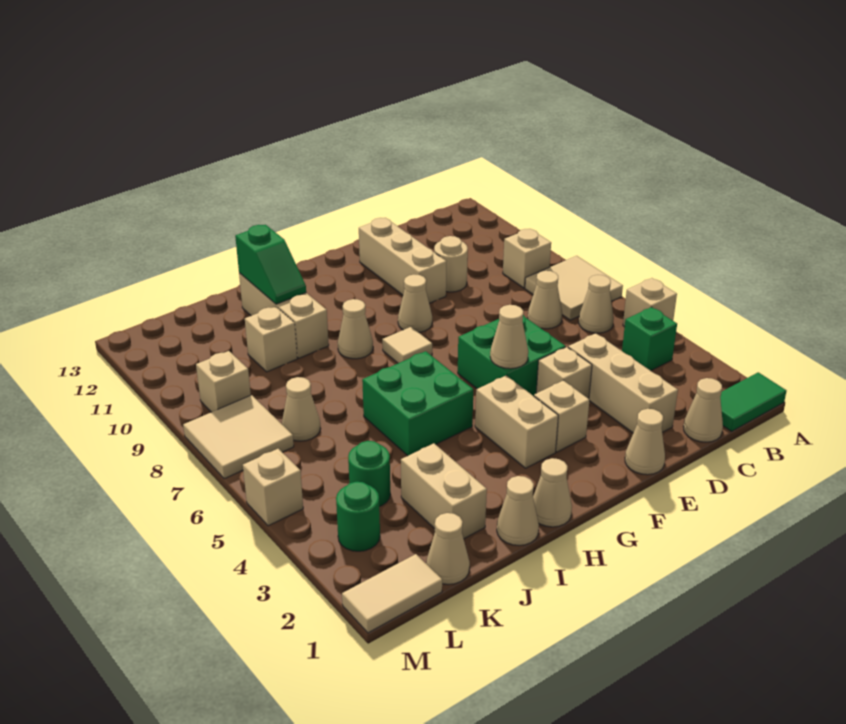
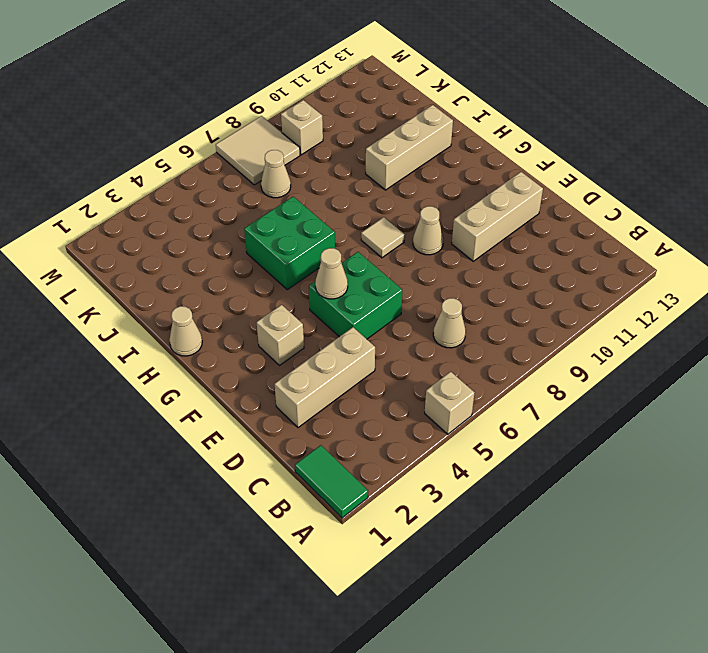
none -> tan tile A7:B8 level 1
none -> green brick B4 level 1
none -> tan cone B6 level 1
none -> tan brick B9 level 1

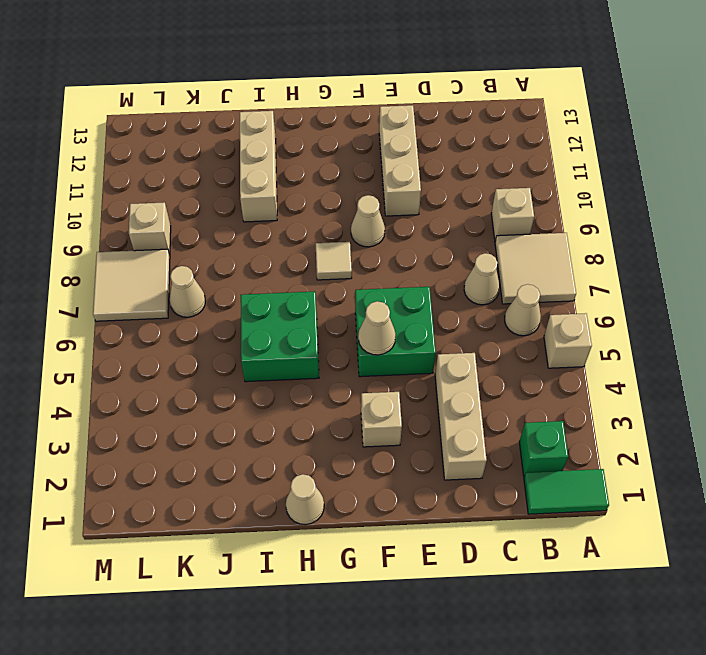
green brick B2 level 1 -> green brick B4 level 1
none -> tan cone C1 level 1
none -> tan round brick D10 level 1
none -> tan cone E1 level 1
none -> tan brick E4 level 1

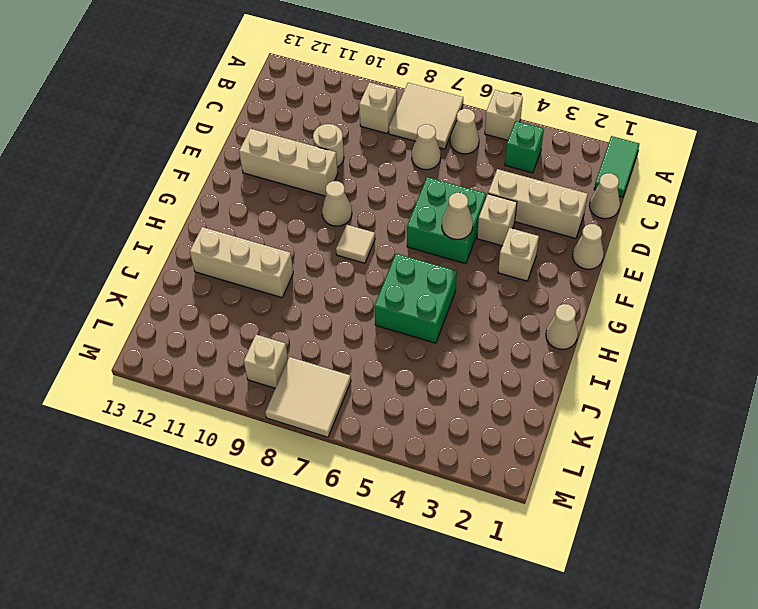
none -> tan brick G3:G4 level 1
none -> tan cone H9 level 1
none -> tan cone I1 level 1
none -> tan brick J2:J3 level 1

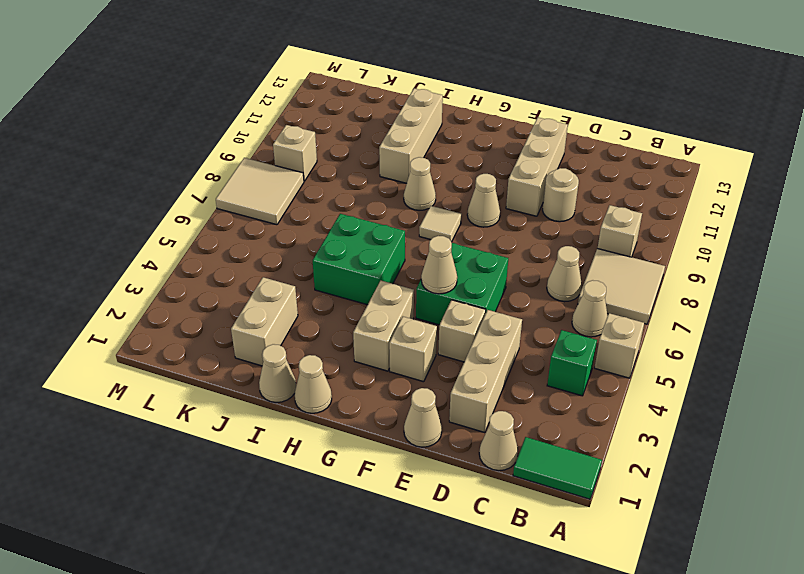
none -> tan brick J10 level 1
none -> tan cone K1 level 1
none -> green round brick K4 level 1
none -> tan cone K7 level 1

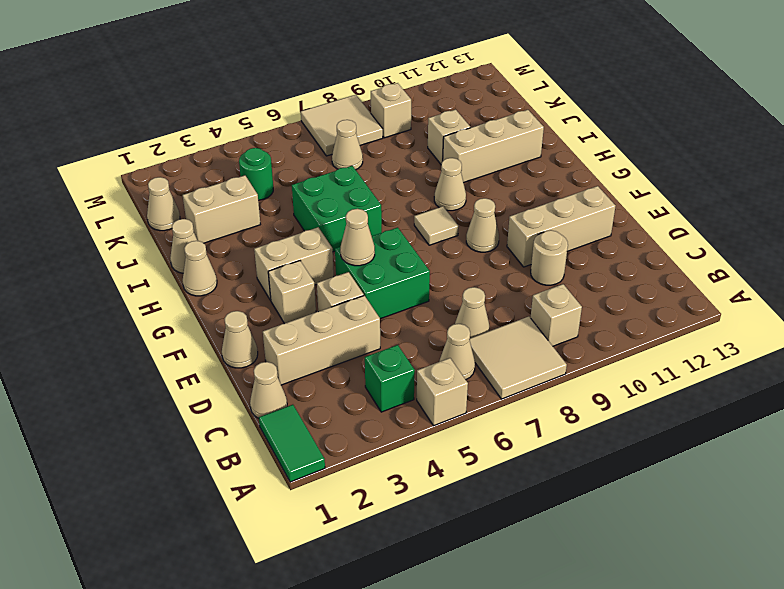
none -> tan tile L1:M1 level 1
none -> green round brick L3 level 1
none -> tan brick M5 level 1
none -> green slope I11:I12 level 2 top 12

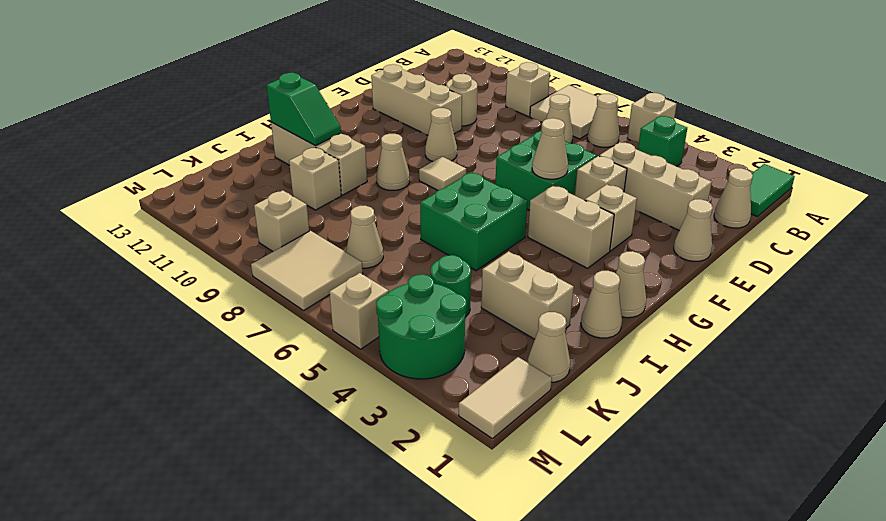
green round brick L3:M4 level 1 -> green round brick L3 level 1

